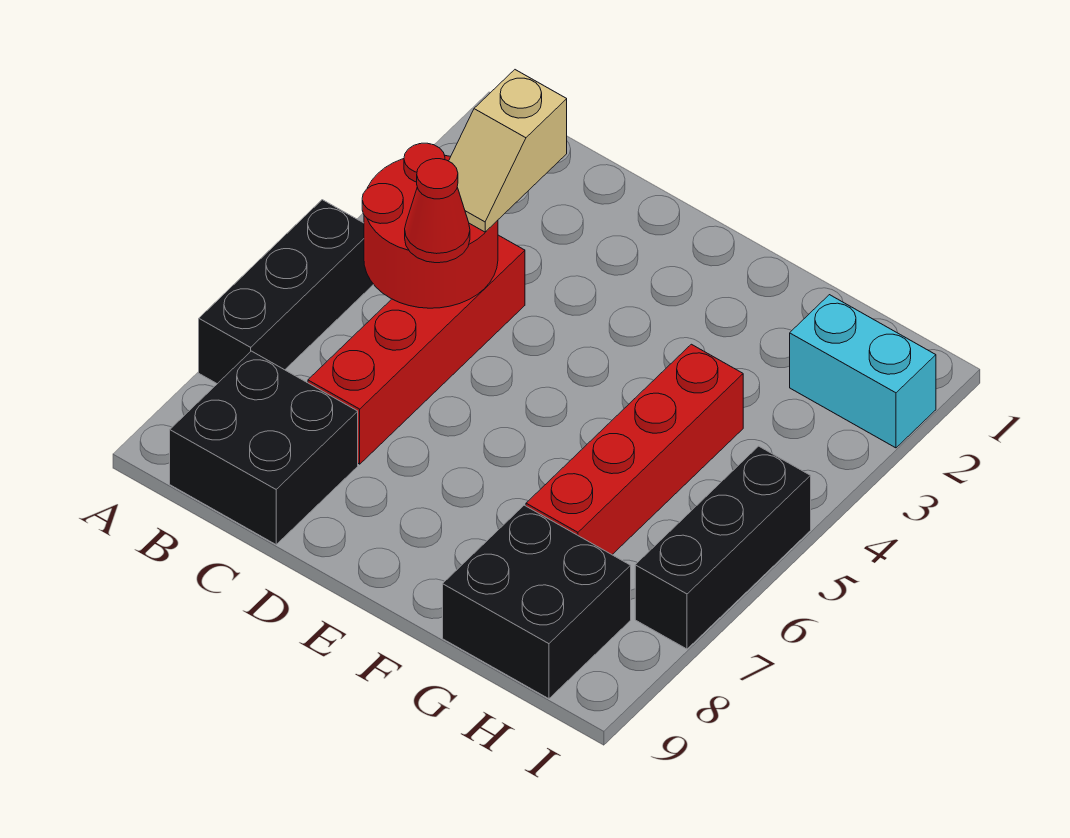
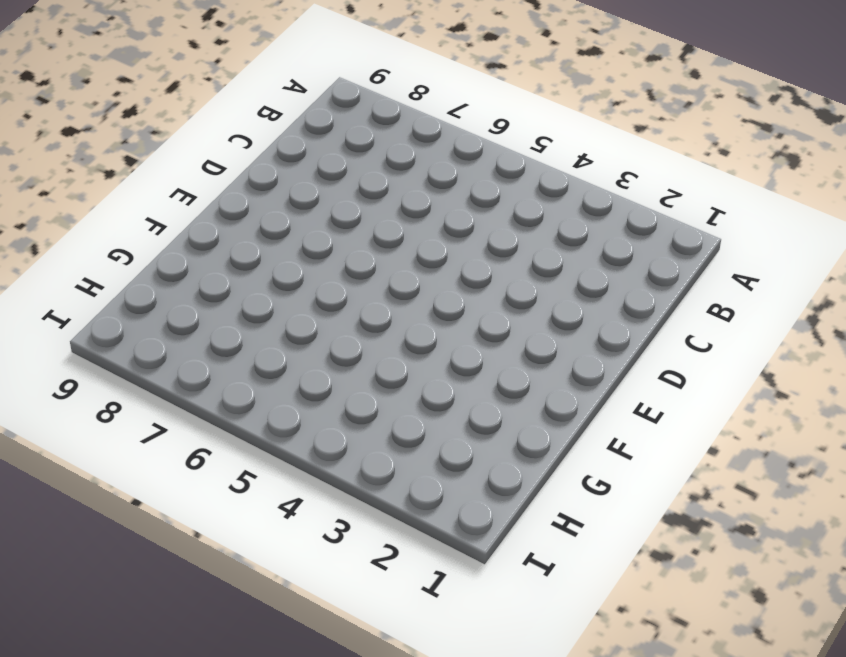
none -> black brick A5:A7 level 1
none -> black brick B8:C9 level 1

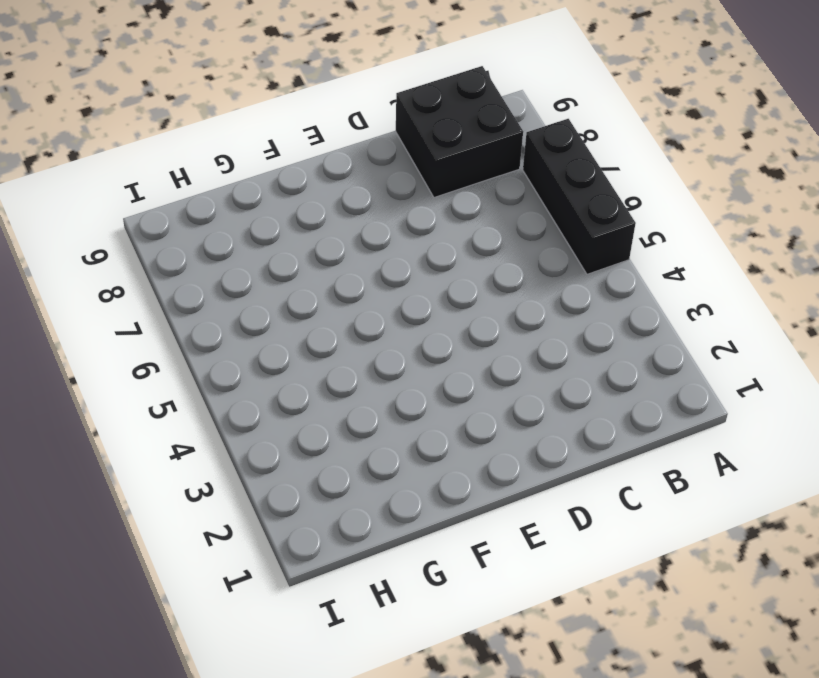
none -> red brick C4:C7 level 1
none -> red brick G4:G7 level 1

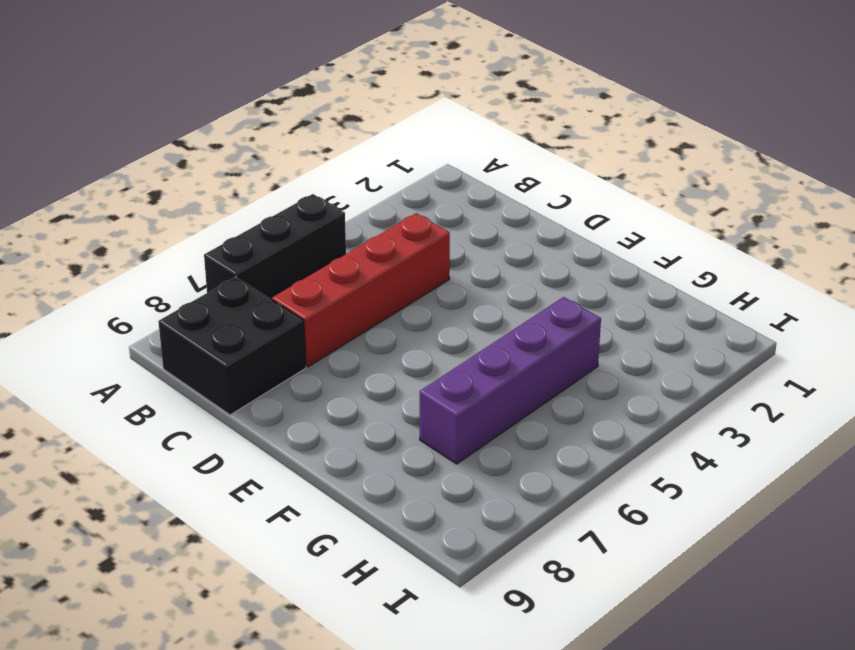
purple brick G4:G7 level 1 -> red brick G4:G7 level 1
none -> black brick G8:H9 level 1
none -> cyan brick H2:I2 level 1

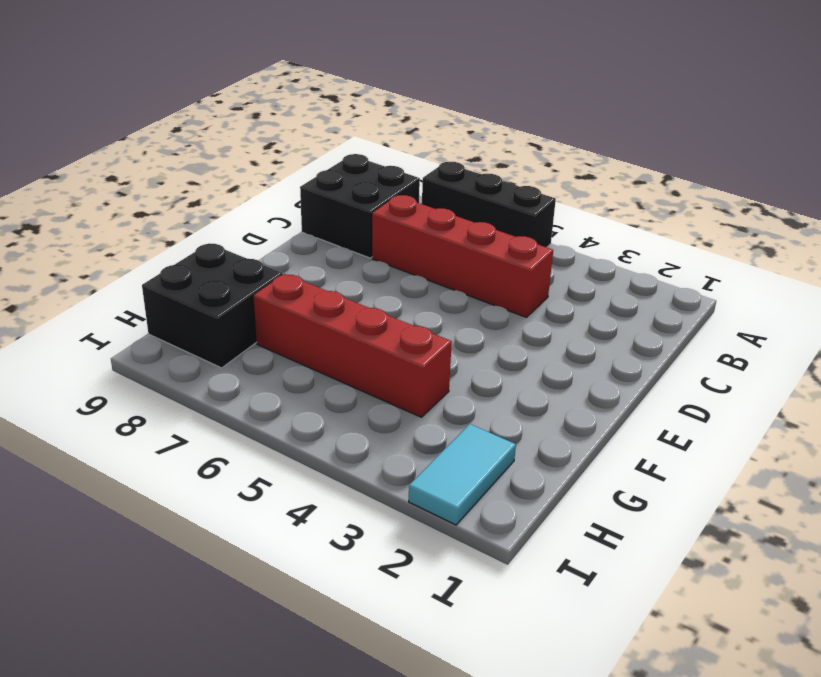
cyan tile H2:I2 level 1 -> cyan brick H2:I2 level 1
none -> black brick I5:I7 level 1
none -> red round brick B4:C5 level 2

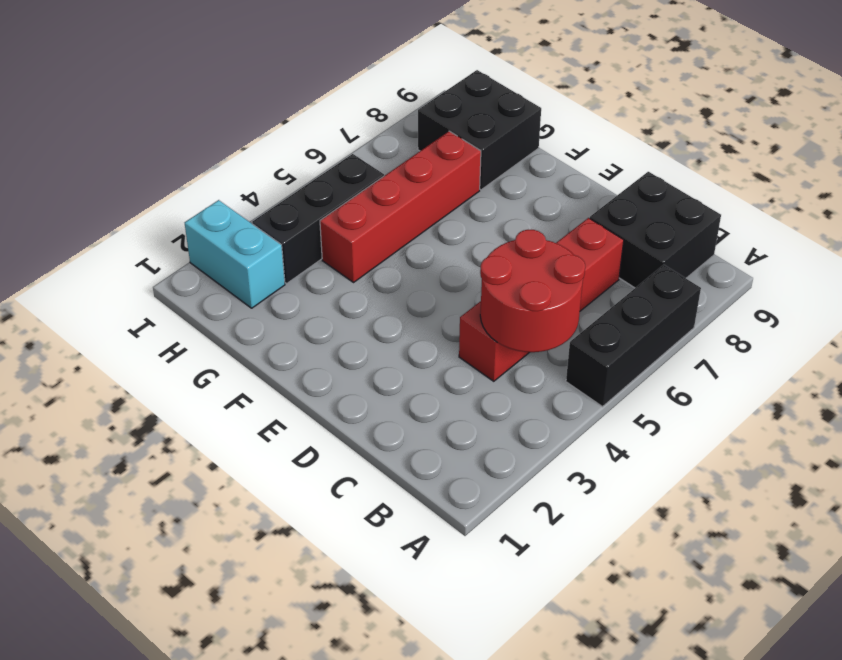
black brick H3:H5 level 1 -> black brick I5:I7 level 1
none -> tan slope C3:C4 level 3 top 3
none -> red cone C5 level 3

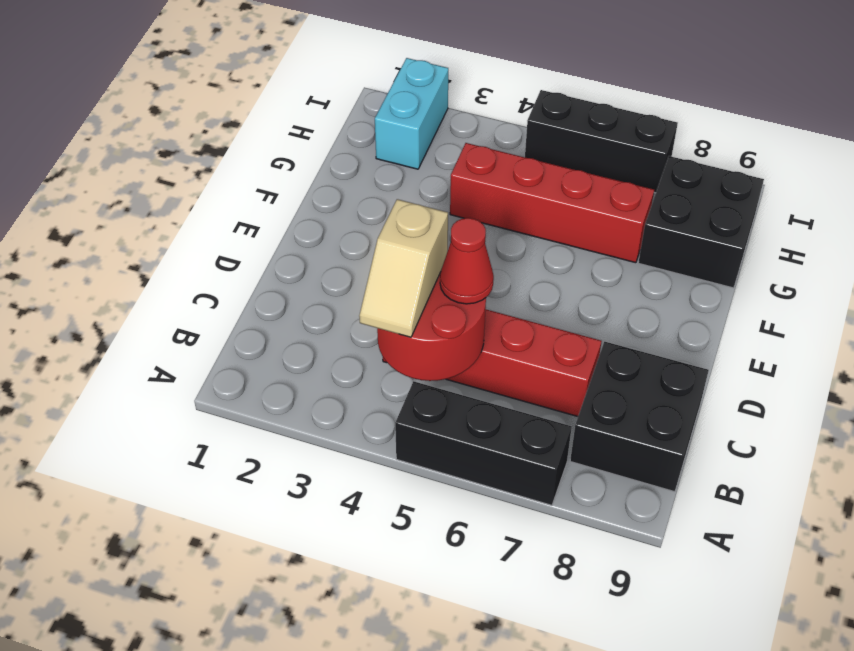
tan slope B4:C4 level 3 top C -> tan slope C3:C4 level 3 top 3

